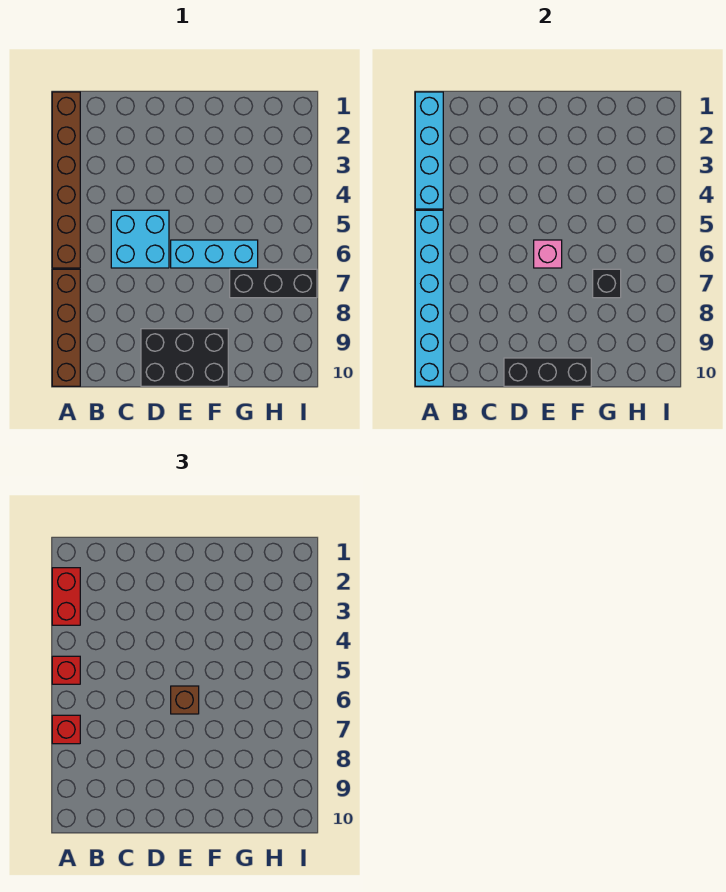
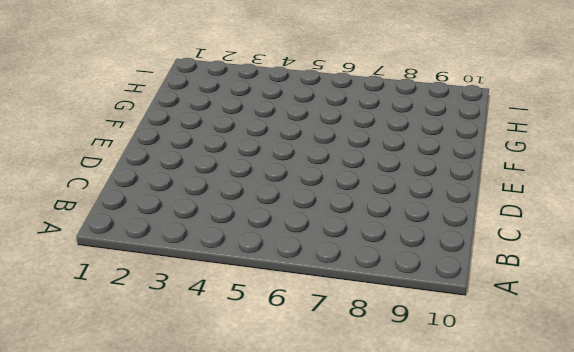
none -> brown brick A1:A6 level 1
none -> brown brick A7:A10 level 1
none -> cyan brick C5:D6 level 1

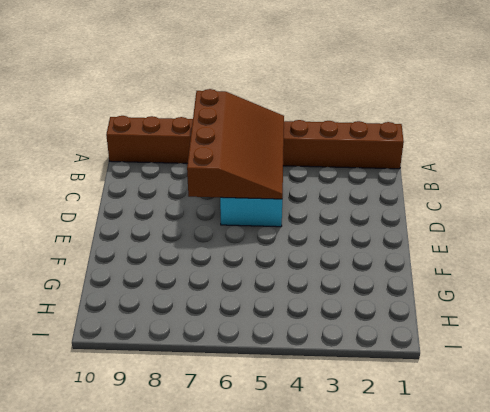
brown slope A5:D7 level 2 top 7 -> cyan brick A5:A10 level 2
none -> black brick D9:F10 level 1
none -> cyan brick E6:G6 level 1
none -> black brick G7:I7 level 1

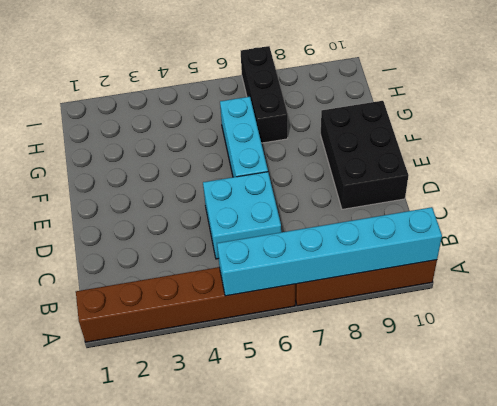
none -> cyan brick A1:A4 level 2
none -> black brick D10:F10 level 2
none -> pink brick E6 level 2

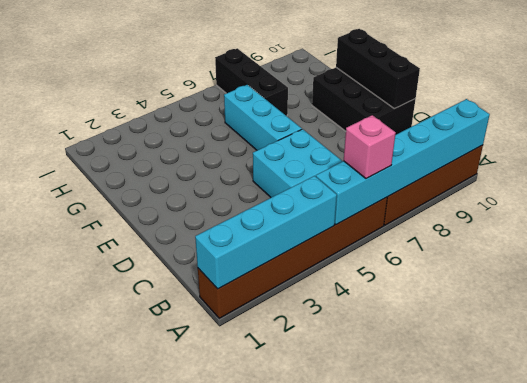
pink brick A6 level 3 -> pink brick E6 level 2
none -> black brick G7 level 2
none -> red brick A2:A3 level 3
none -> red brick A5 level 3

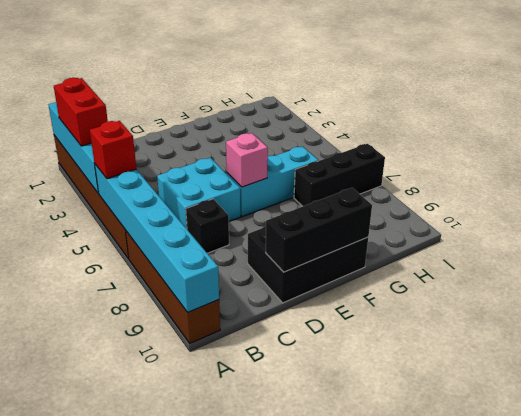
black brick C7 level 1 -> black brick G7 level 2
none -> red brick A7 level 3
none -> brown brick E6 level 3

